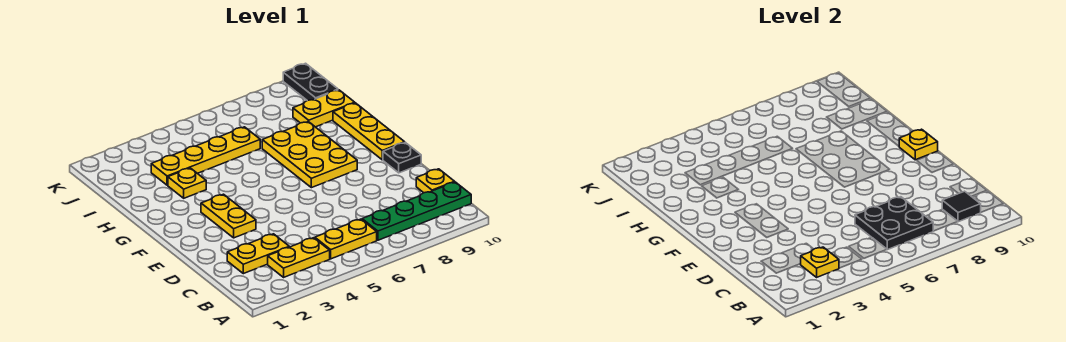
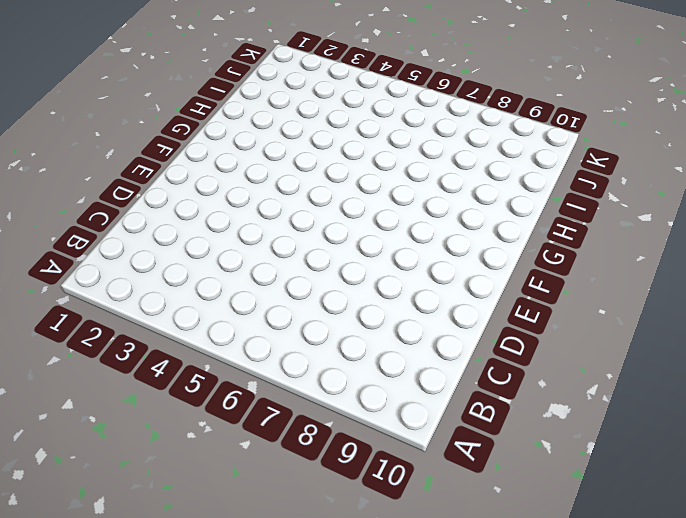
none -> yellow plate B3:B4 level 1
none -> yellow plate B5:B6 level 1
none -> green plate B7:B10 level 1

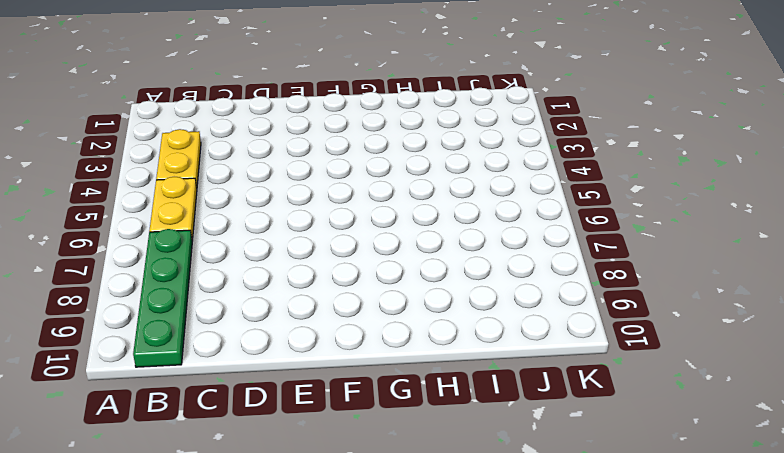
none -> yellow plate C2:C3 level 1
none -> yellow plate C10 level 1
none -> yellow plate E3:F3 level 1

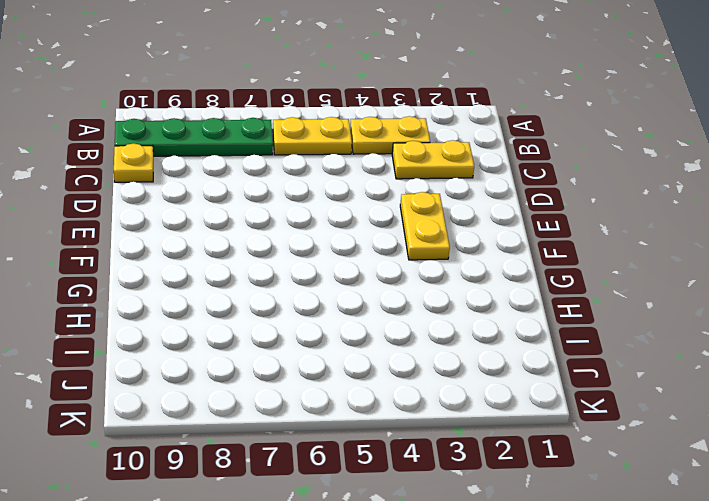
none -> black plate E10 level 1
none -> yellow plate F7:H8 level 1
none -> yellow plate F10:H10 level 1

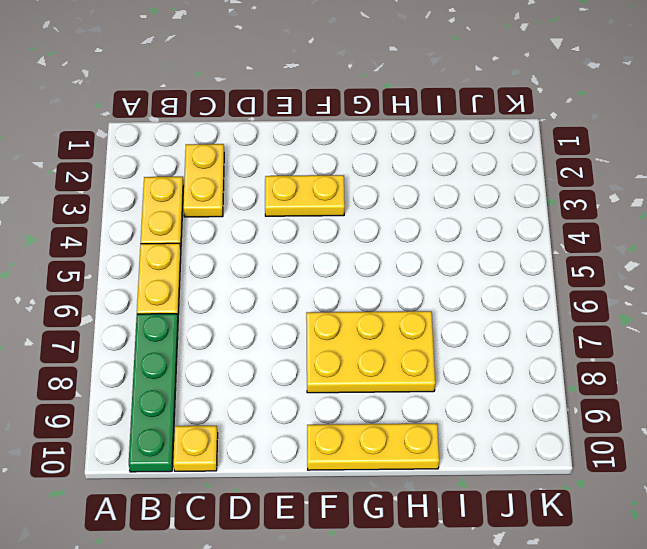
none -> black plate E10 level 1
none -> yellow plate H3 level 1
none -> yellow plate I3:I6 level 1

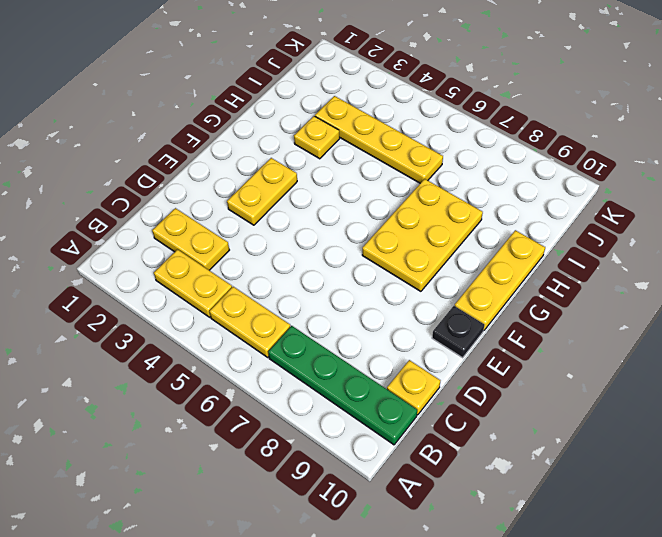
none -> yellow plate I9:I10 level 1
none -> black plate J10:K10 level 1
none -> yellow plate B3 level 2

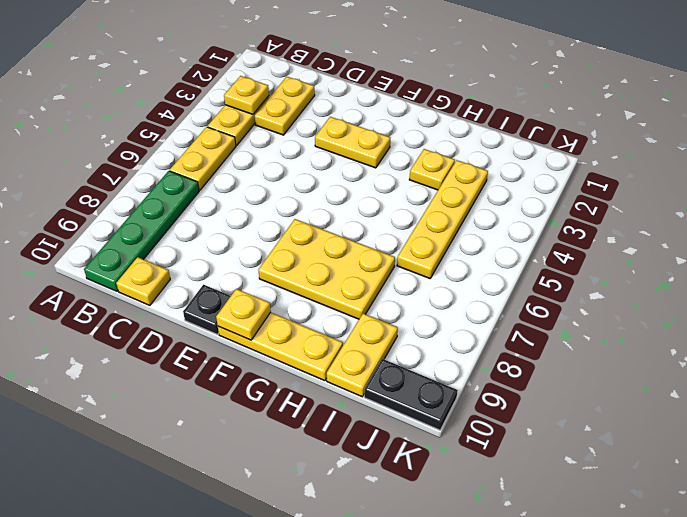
none -> black plate B6:C7 level 2
none -> black tile B9 level 2

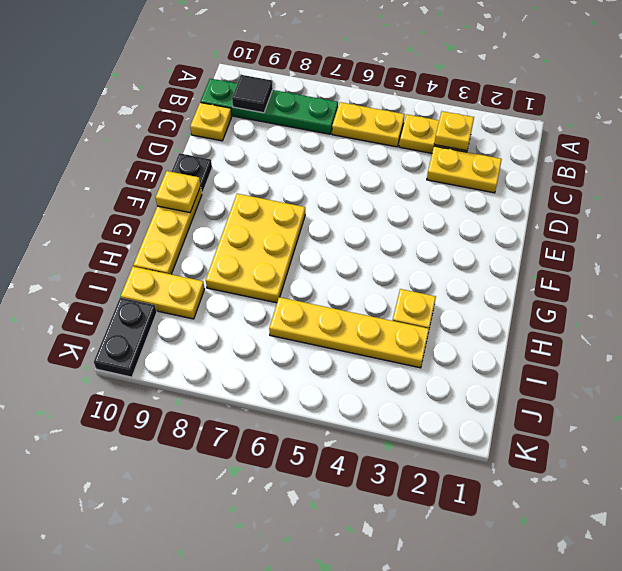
none -> yellow plate E3:F3 level 1
none -> black plate B6:C7 level 2

